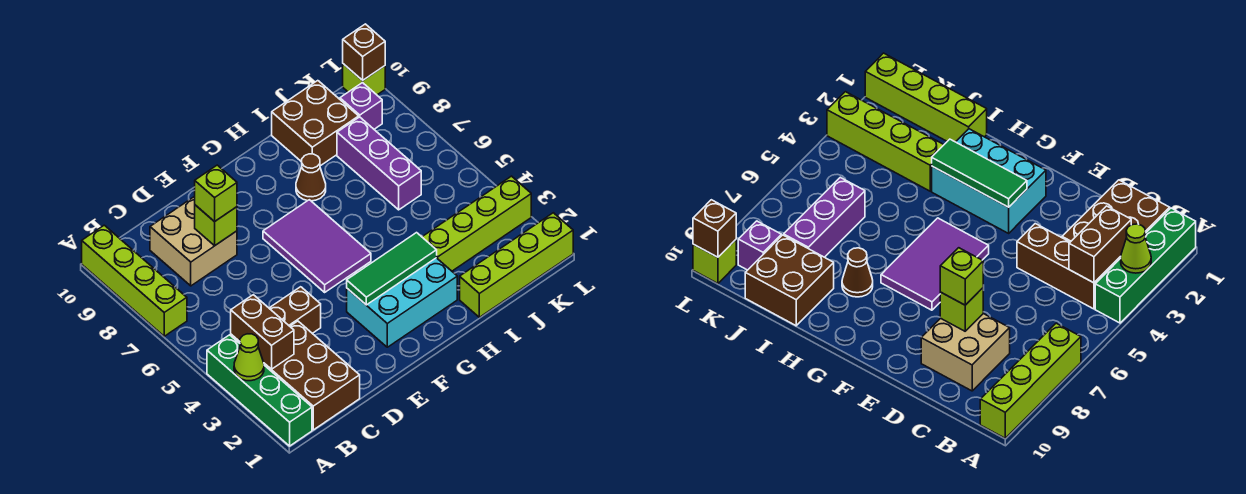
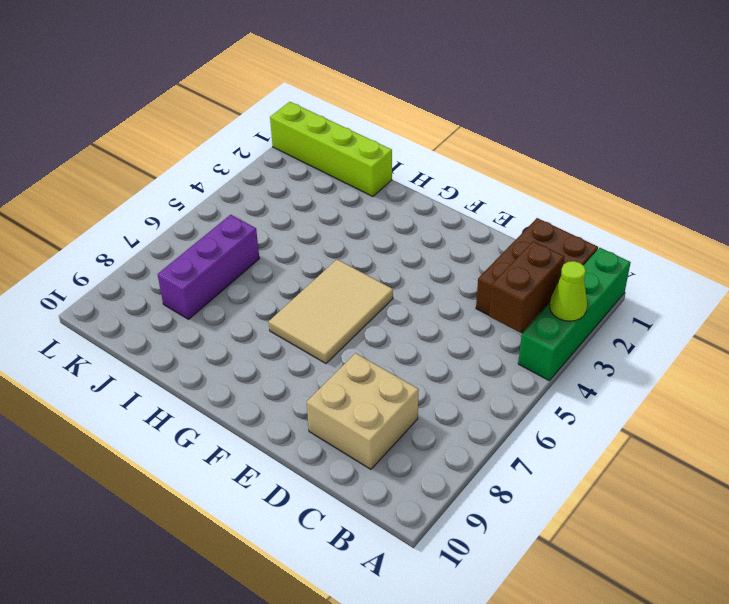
tan tile F5:G7 level 1 -> purple tile F5:G7 level 1
none -> lime brick A7:A10 level 1
none -> brown brick B4:D4 level 1
none -> cyan brick F2:H3 level 1

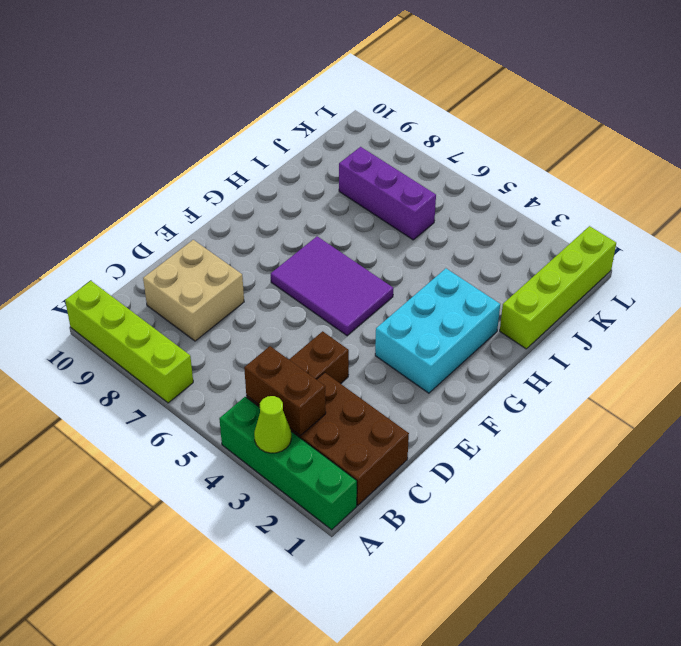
none -> brown cone H8 level 1
none -> lime brick I3:L3 level 1
none -> brown brick I9:J10 level 1

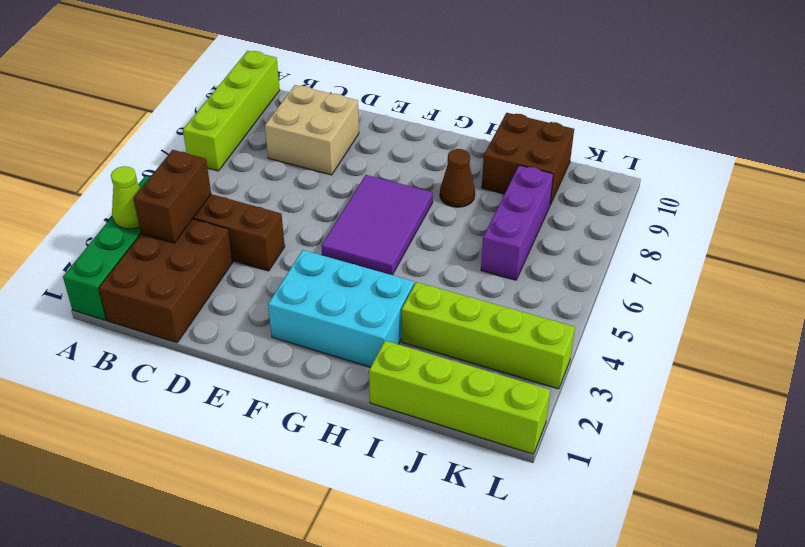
none -> purple brick K9 level 1
none -> lime brick L10 level 1
none -> lime brick D8 level 2

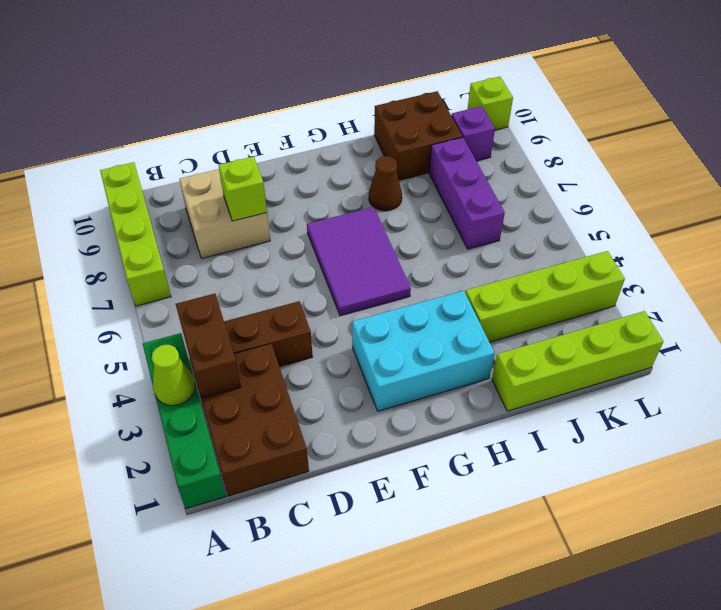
none -> green tile F3:H3 level 2
none -> brown brick L10 level 2
none -> lime brick D8 level 3

